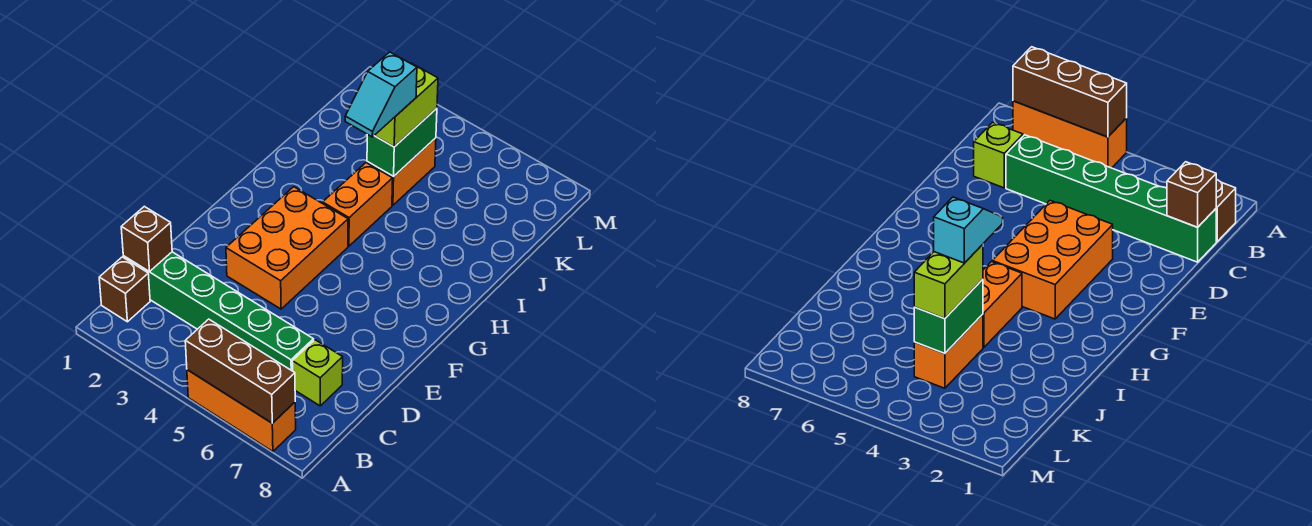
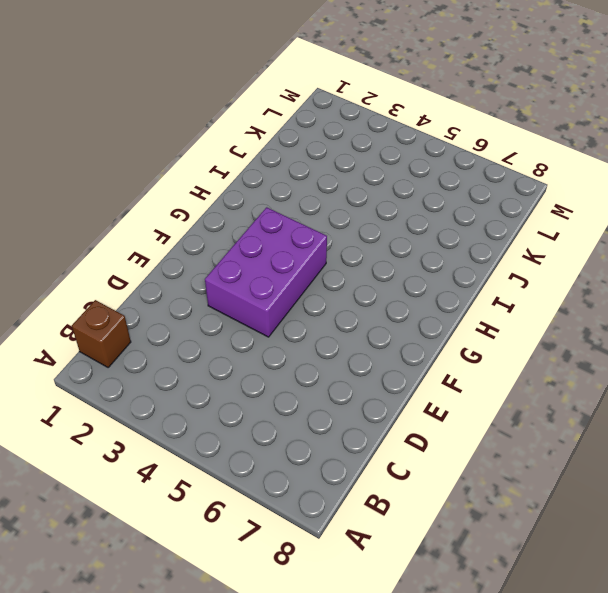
purple brick E3:G4 level 1 -> orange brick E3:G4 level 1
none -> orange brick A5:A7 level 1
none -> green brick C1:C6 level 1
none -> lime brick C7 level 1

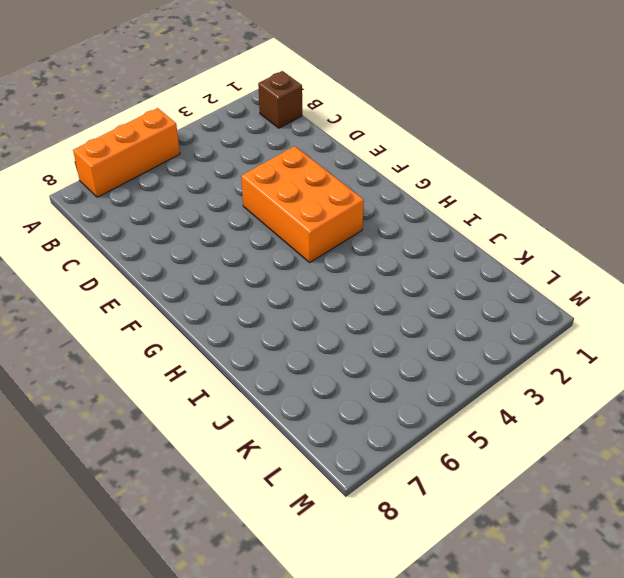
none -> green brick C1:C6 level 1
none -> lime brick C7 level 1
none -> orange brick H4:I4 level 1

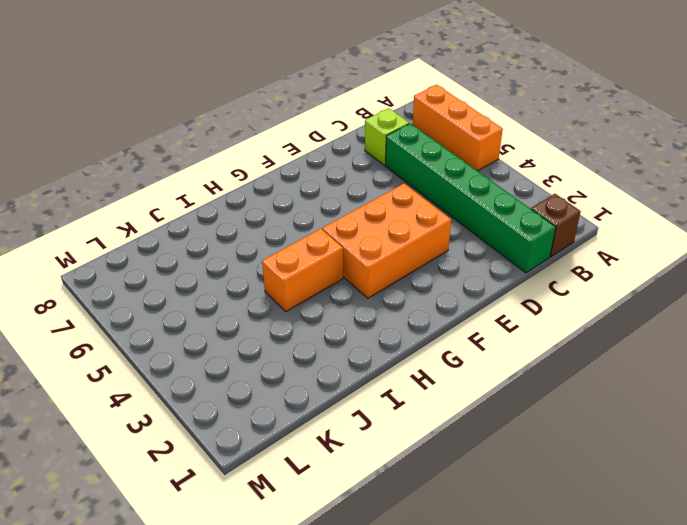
none -> orange brick J4:K4 level 1
none -> brown brick A5:A7 level 2
none -> brown brick C1 level 2

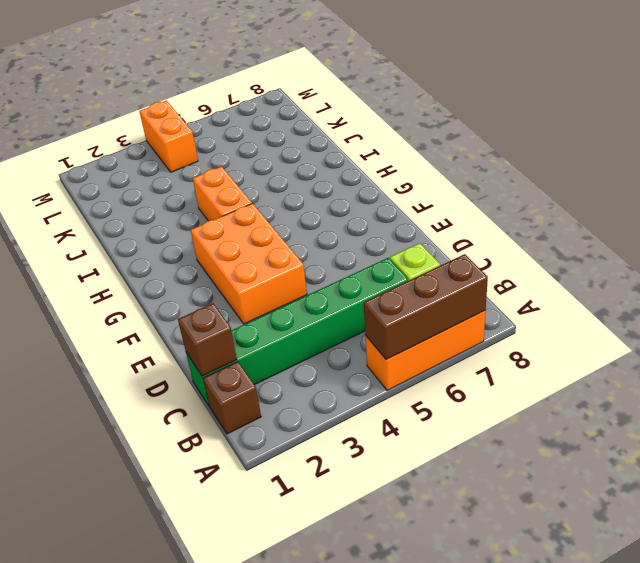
orange brick L4:M4 level 1 -> orange brick J4:K4 level 1
none -> green brick J4:K4 level 2
none -> lime brick J4:K4 level 3
none -> cyan slope I4:J4 level 4 top J

